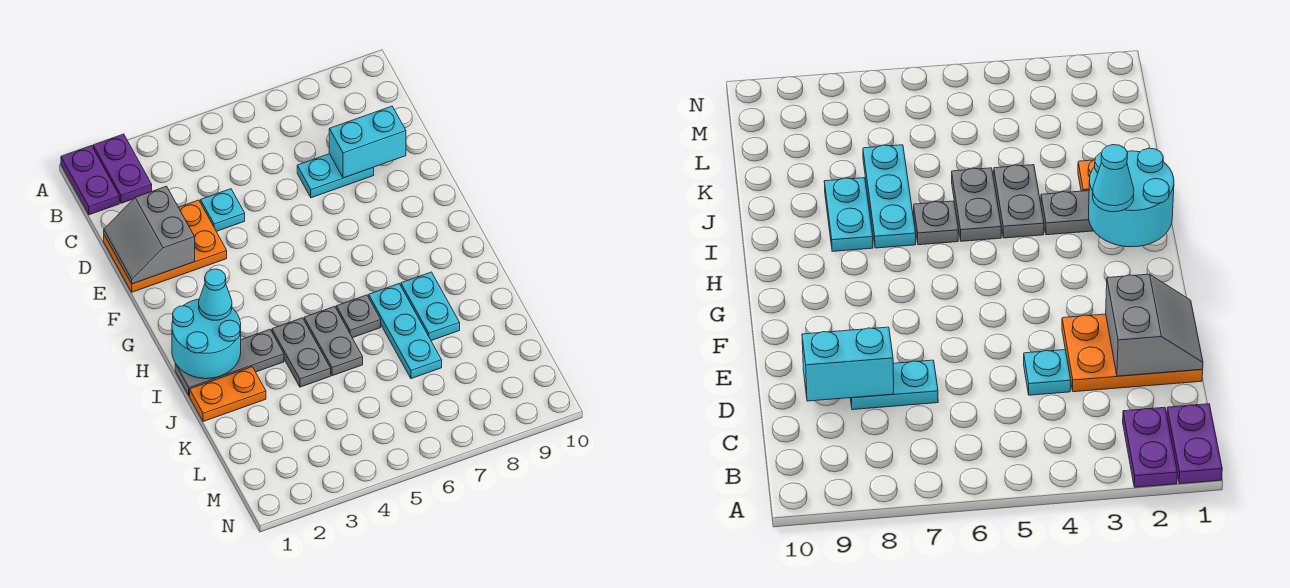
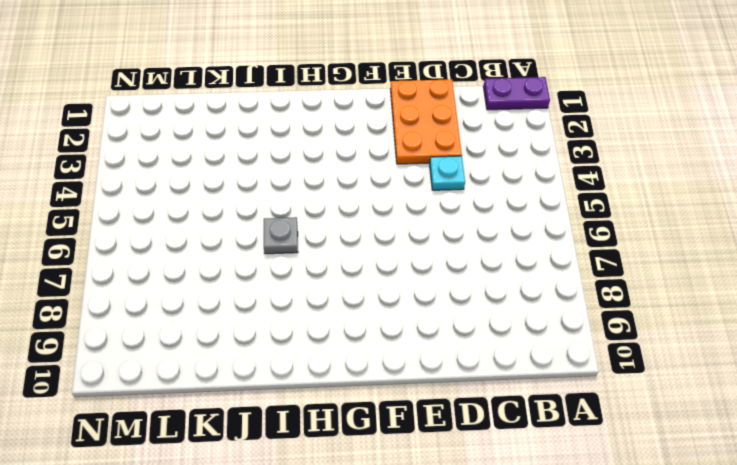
none -> purple plate A2:B2 level 1
none -> cyan plate D7:D8 level 1
none -> grey plate I1:I3 level 1

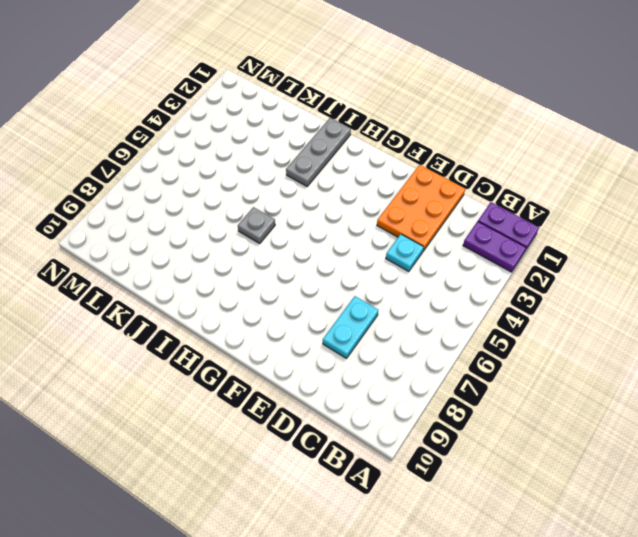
none -> grey plate I4:J4 level 1
none -> grey plate I5:J5 level 1
none -> cyan plate I7:K7 level 1

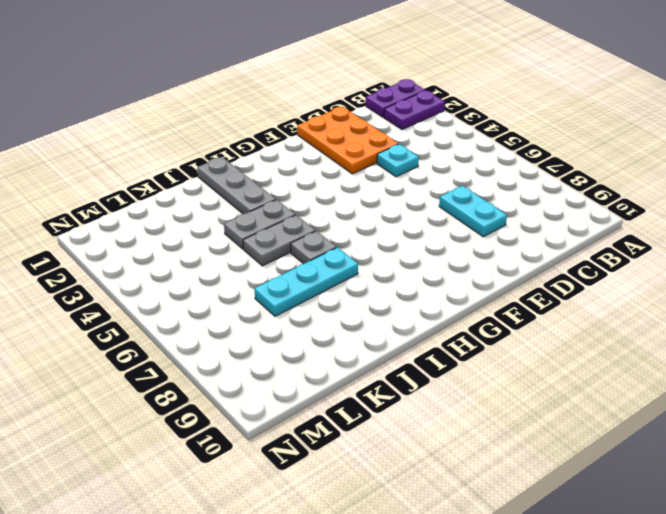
none -> cyan plate I8:J8 level 1
none -> orange plate J1:J2 level 1
none -> grey slope D1:E2 level 2 top 2

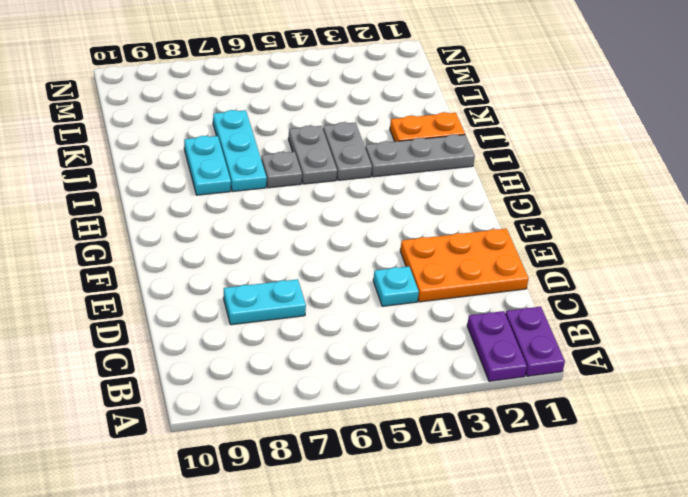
none -> grey slope D1:E2 level 2 top 2
none -> cyan brick D8:D9 level 2
none -> cyan round brick H1:I2 level 2

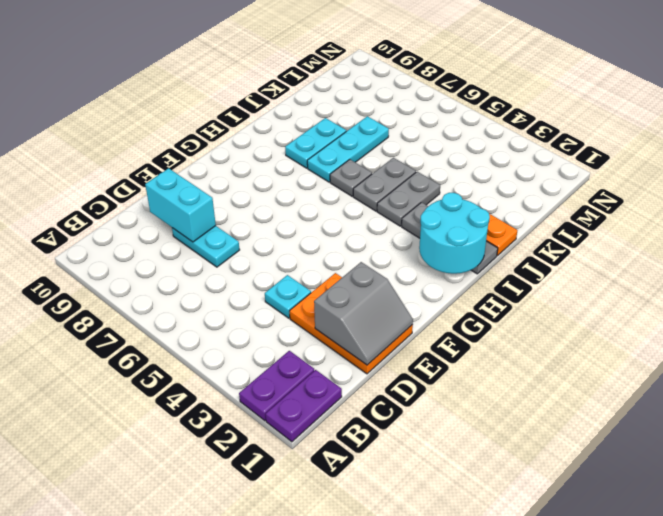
none -> cyan cone H2 level 3

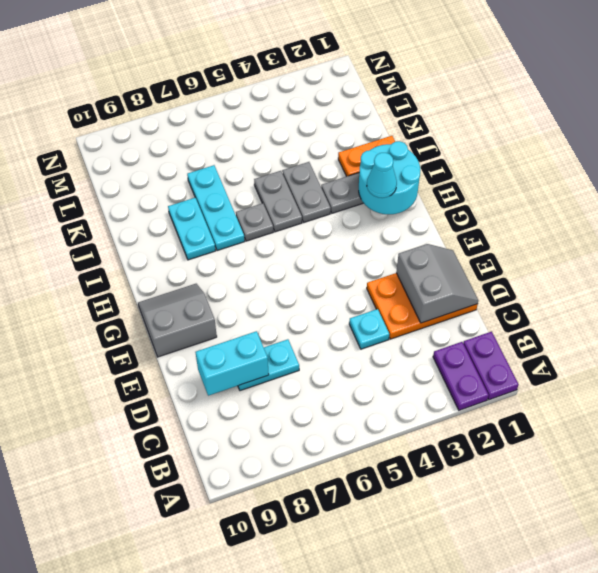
grey slope F9:G10 level 1 top F -> none

